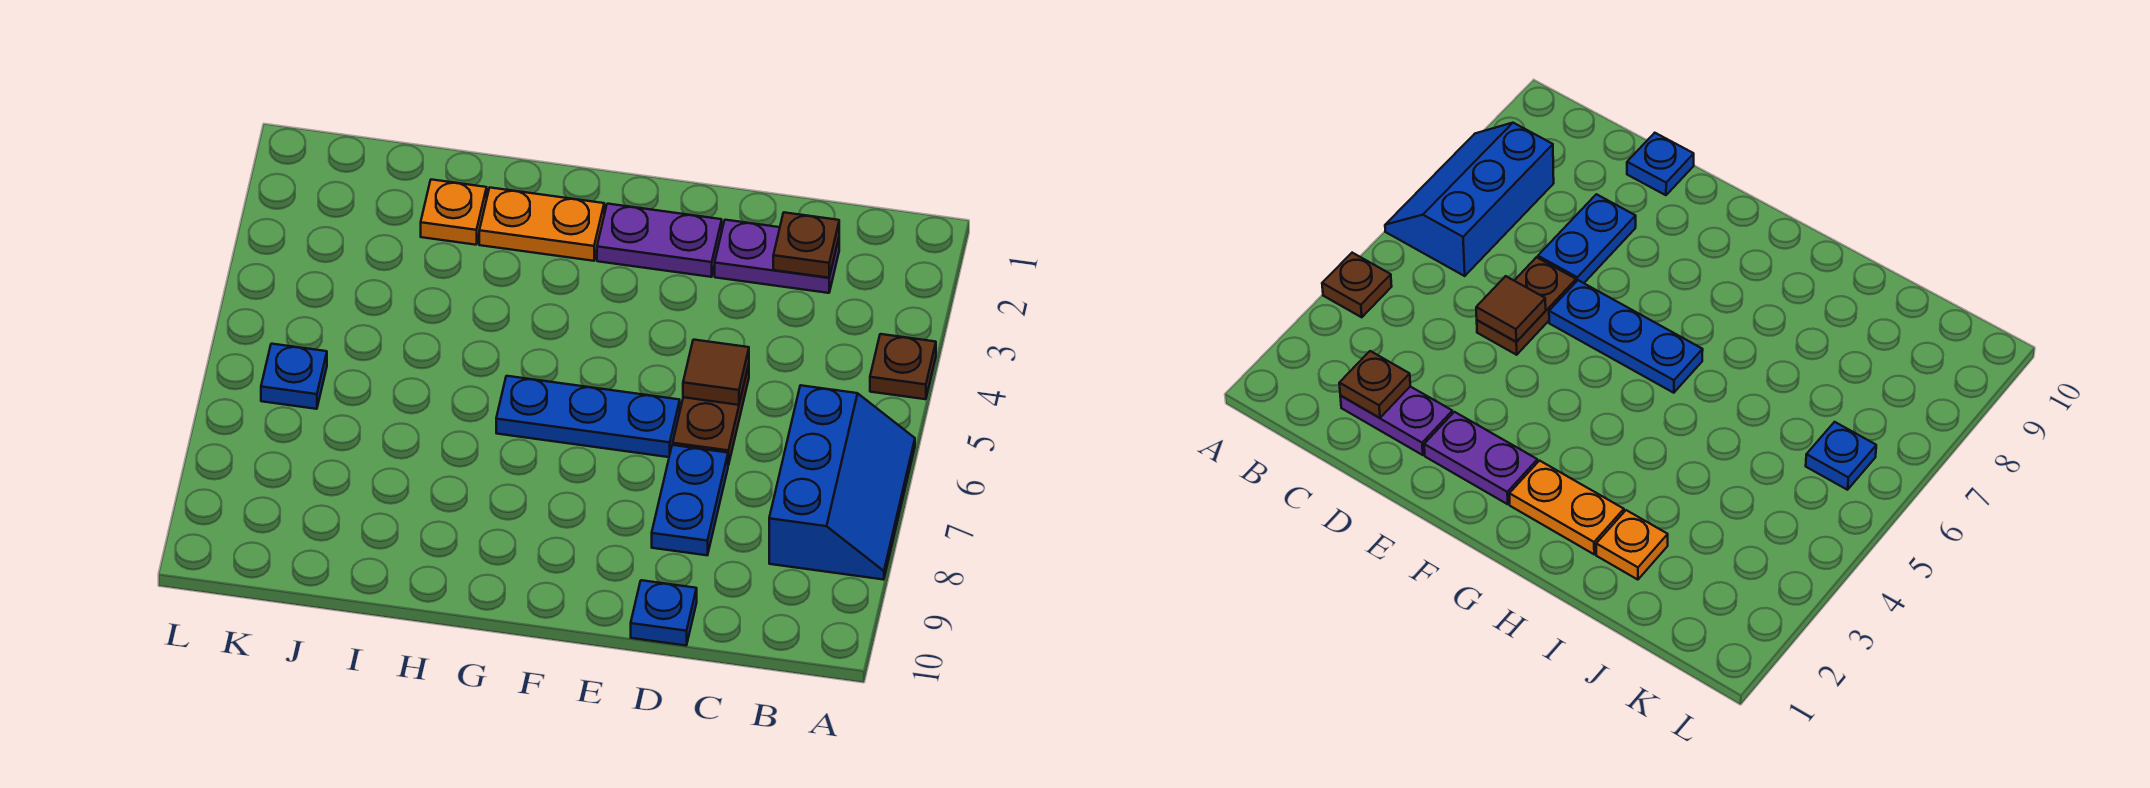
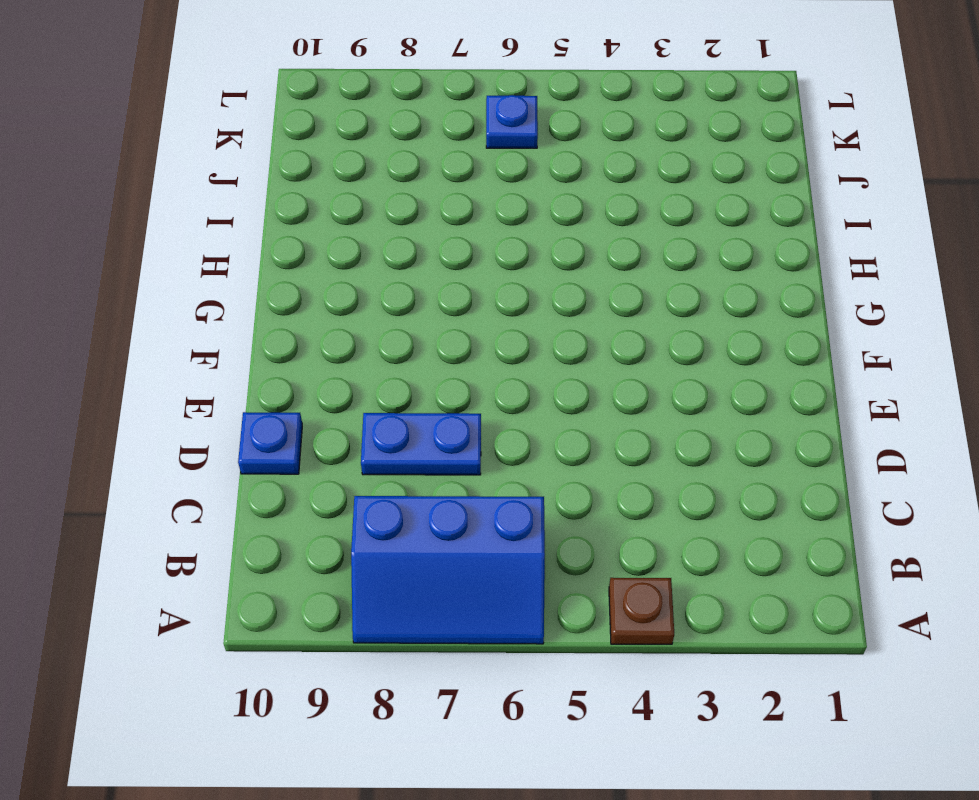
none -> purple plate C2:D2 level 1
none -> brown plate D5:D6 level 1
none -> purple plate E2:F2 level 1

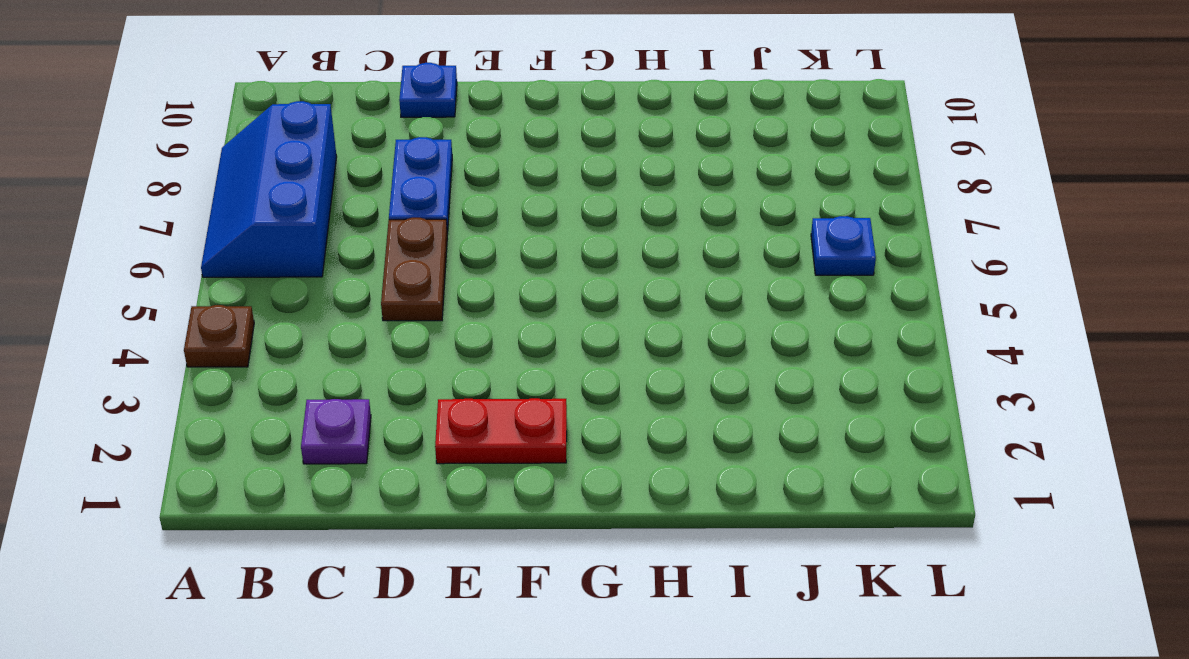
purple plate C2 level 1 -> purple plate C2:D2 level 1
red plate E2:F2 level 1 -> purple plate E2:F2 level 1
none -> blue plate E6:G6 level 1
none -> orange plate G2:H2 level 1
none -> orange plate I2 level 1

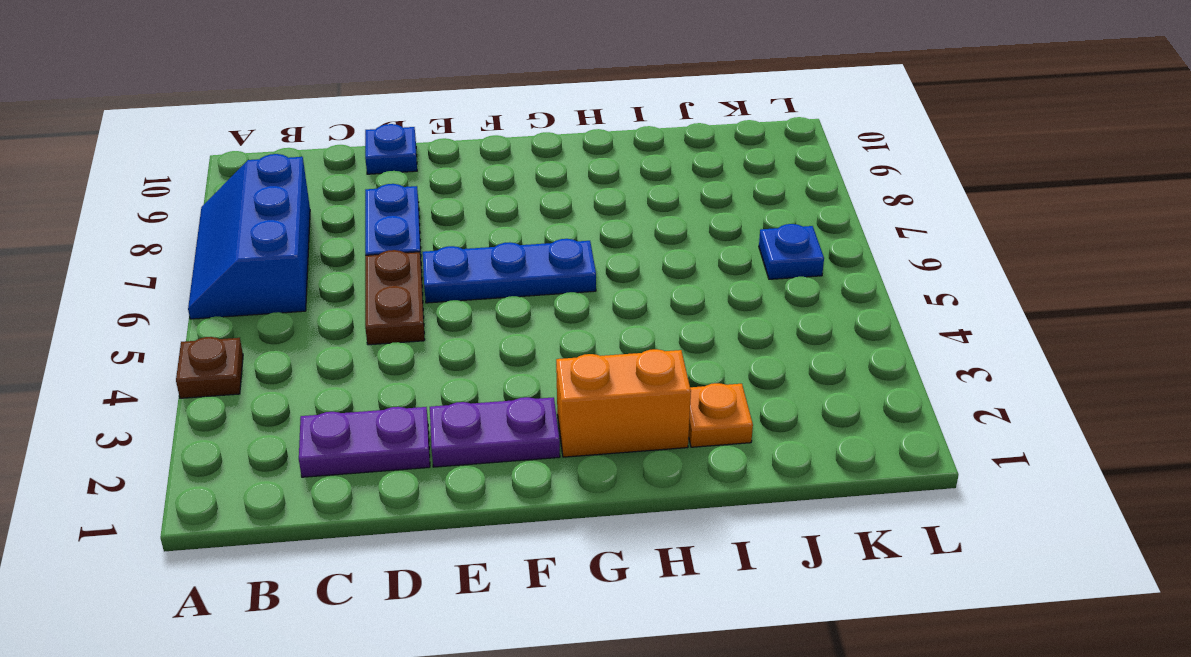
orange brick G2:H2 level 1 -> orange plate G2:H2 level 1
none -> brown plate C2 level 2
none -> brown tile D5 level 2

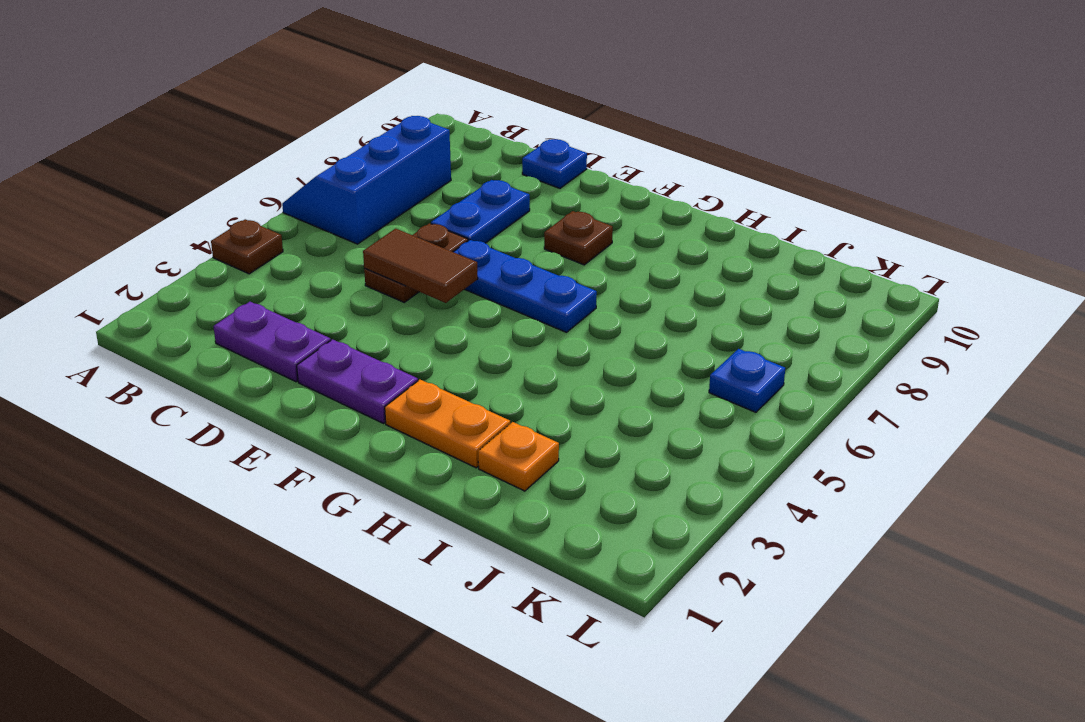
brown tile D5:E5 level 2 -> brown tile D5 level 2
brown plate F8 level 1 -> brown plate C2 level 2

